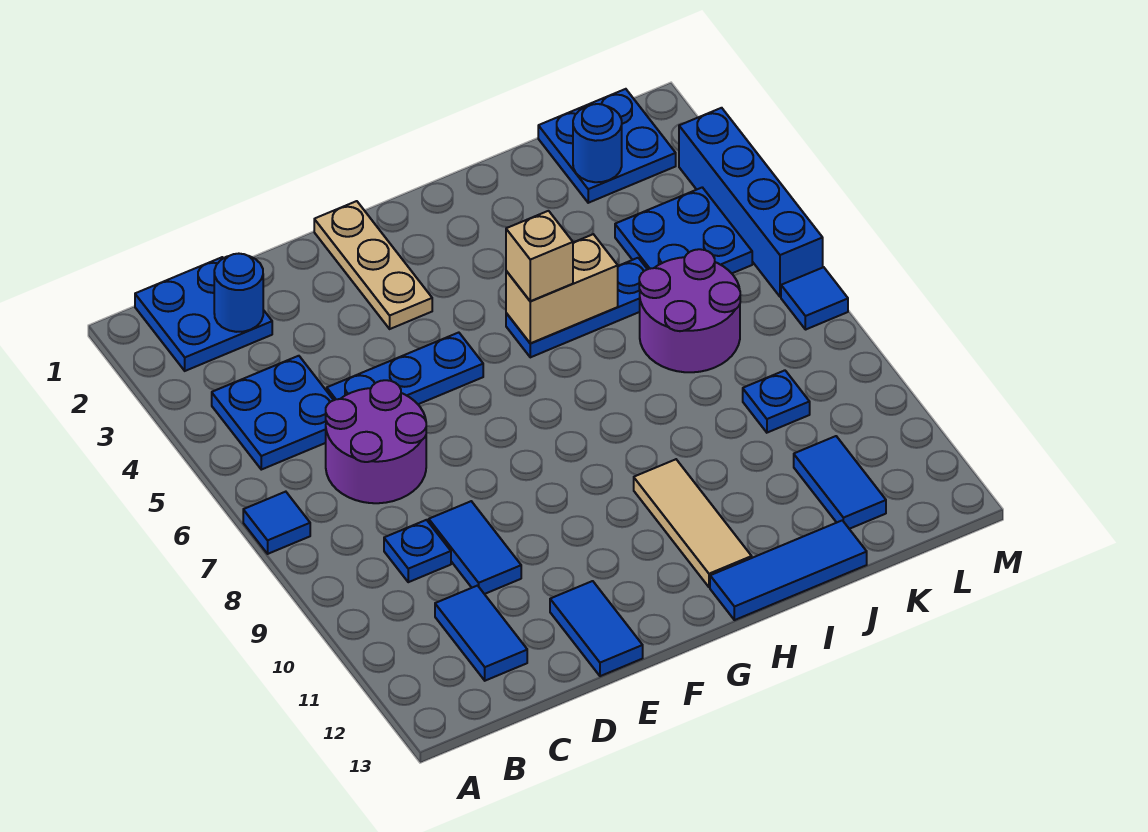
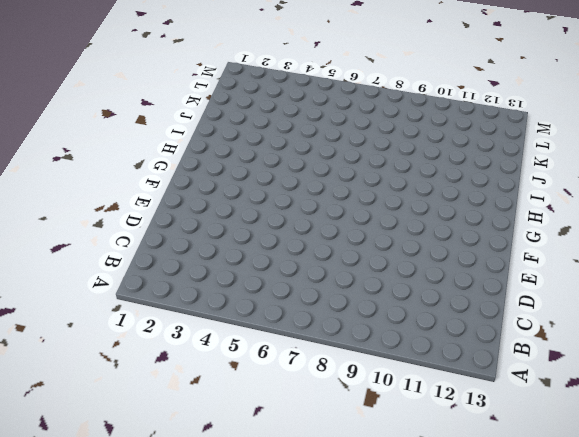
none -> blue tile A7 level 1
none -> blue plate B1:C2 level 1
none -> blue plate B4:C5 level 1

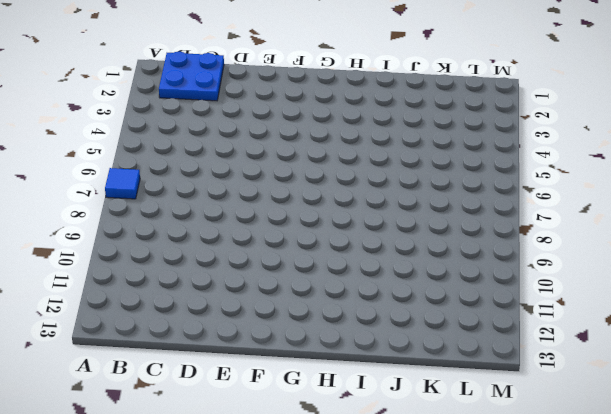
none -> blue plate B4:C5 level 1
none -> purple round brick C6:D7 level 1
none -> blue plate C9 level 1

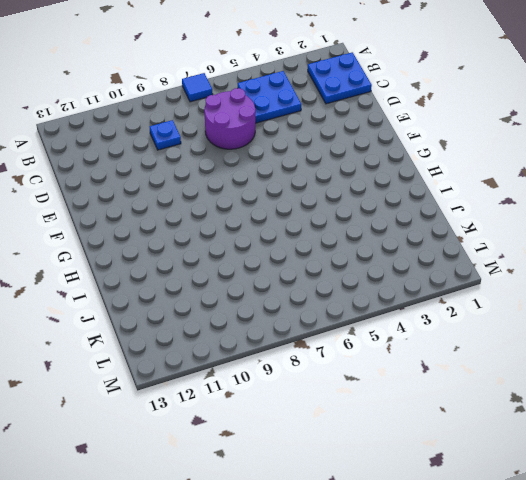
none -> blue tile C11:C12 level 1
none -> blue plate D5:F5 level 1
none -> blue tile D9:D10 level 1

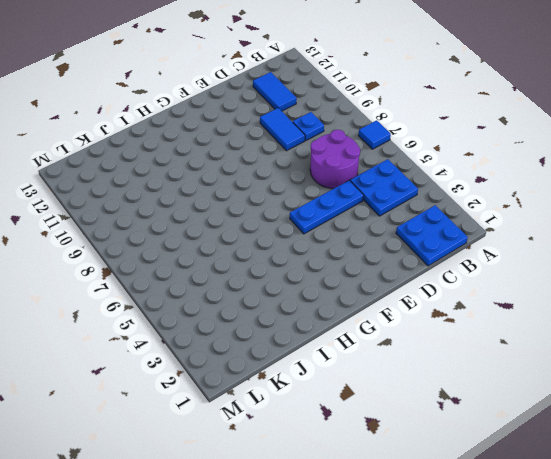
none -> blue tile E12:E13 level 1
none -> tan plate F1:F3 level 1
none -> blue plate H5:J5 level 1

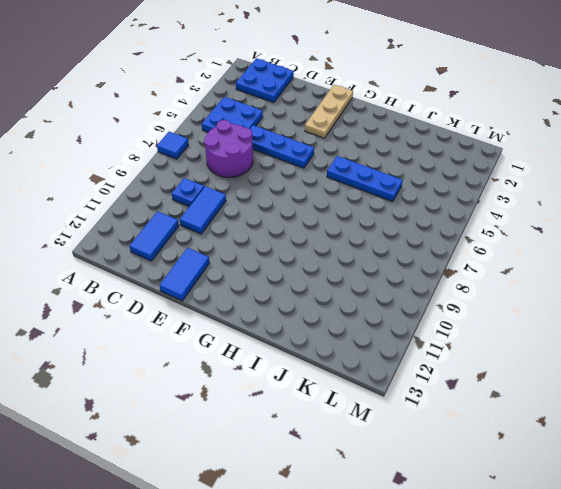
none -> tan tile H10:H12 level 1
none -> blue tile H13:J13 level 1
none -> purple round brick J6:K7 level 1

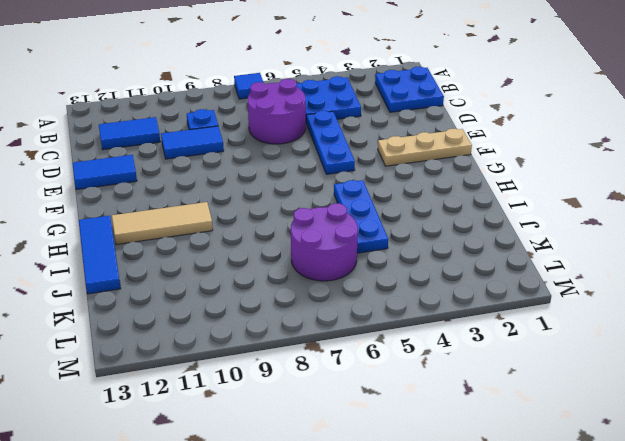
none -> blue plate K1:L2 level 1
none -> blue plate K4:L5 level 1
none -> blue plate K9 level 1

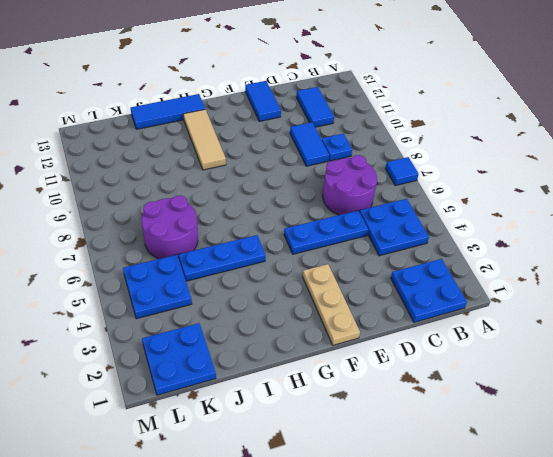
none -> blue plate K9 level 1
none -> blue tile K11:K12 level 1
none -> blue brick M3:M6 level 1

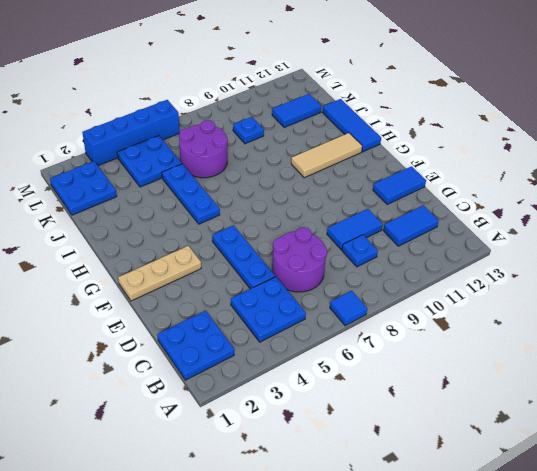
none -> blue tile M7 level 1
none -> blue round brick C2 level 2
none -> tan brick H5:I5 level 2

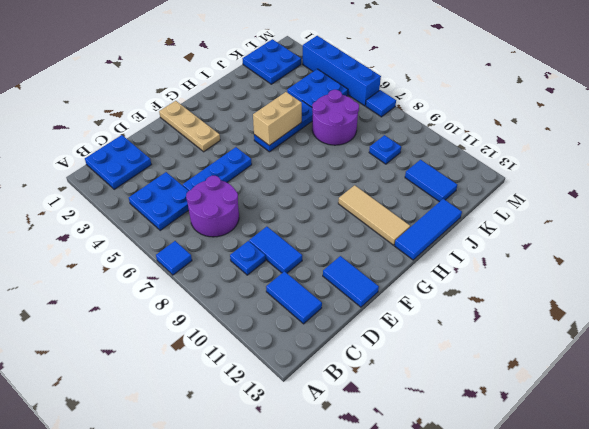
none -> blue round brick C2 level 2
none -> blue round brick K2 level 2
none -> tan brick H5 level 3

